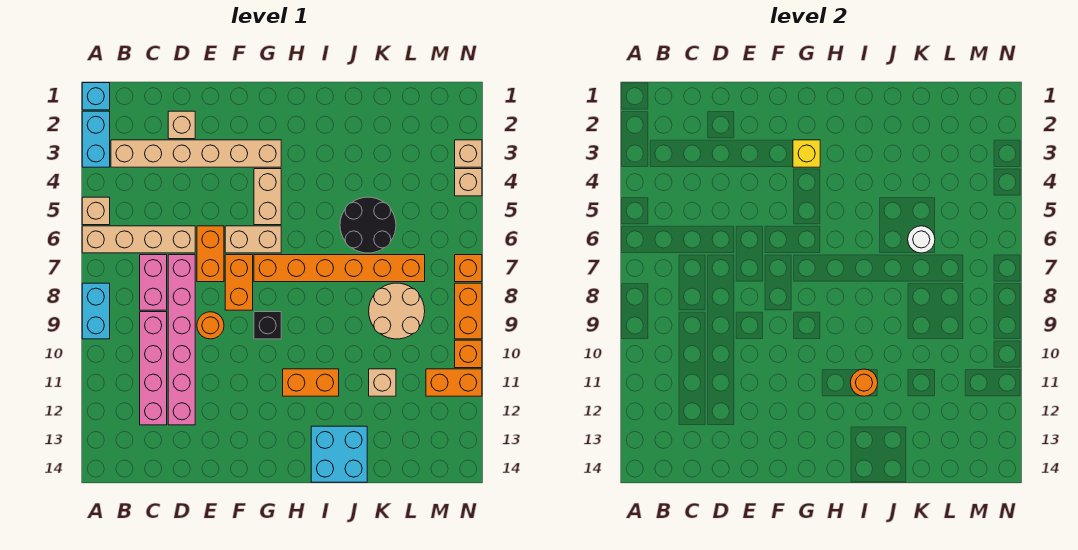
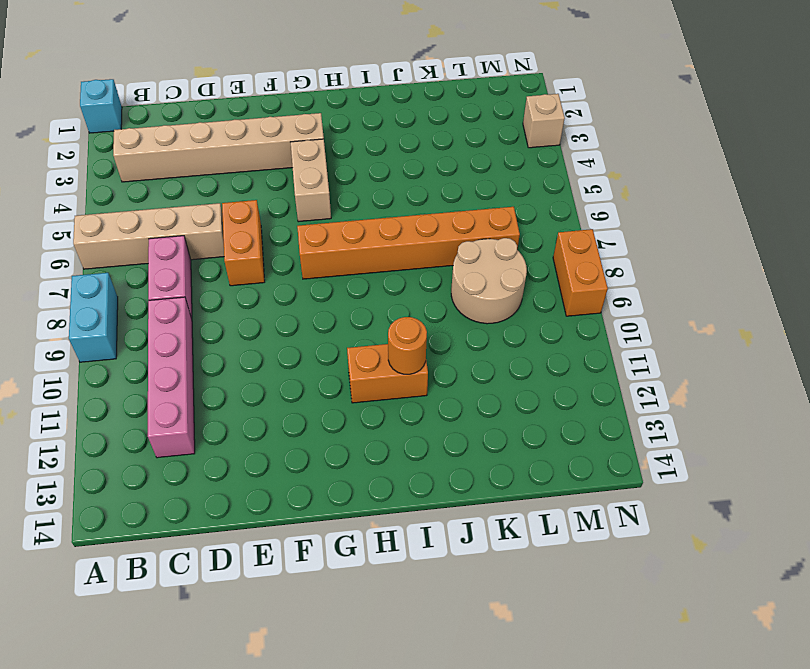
none -> cyan brick A2:A3 level 1
none -> tan brick A5 level 1
none -> tan brick D2 level 1
none -> pink brick D7:D12 level 1

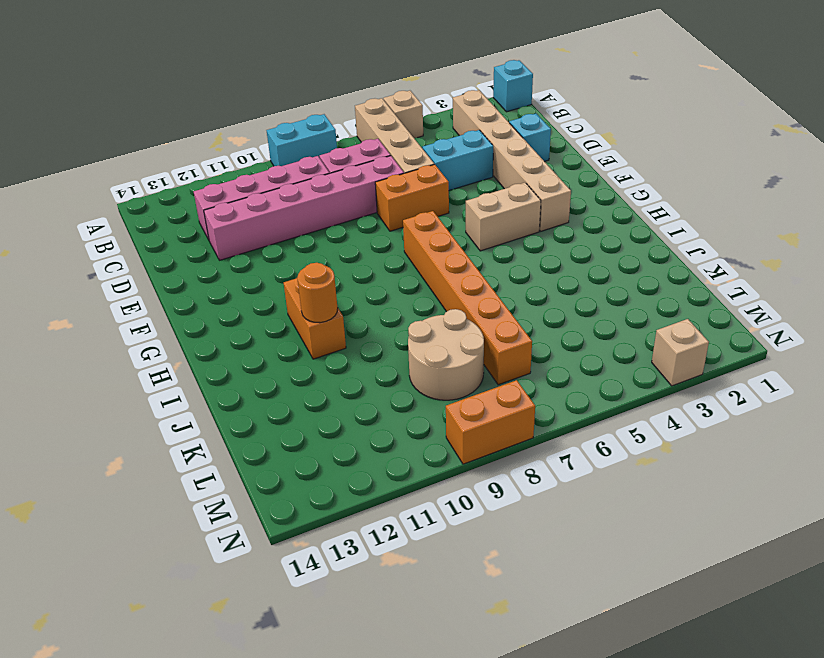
cyan brick D2 level 1 -> tan brick D2 level 1
cyan brick D4:D5 level 1 -> cyan brick A2:A3 level 1
none -> orange round brick E9 level 1
none -> tan brick F6:G6 level 1
none -> orange brick F7:F8 level 1
none -> black brick G9 level 1

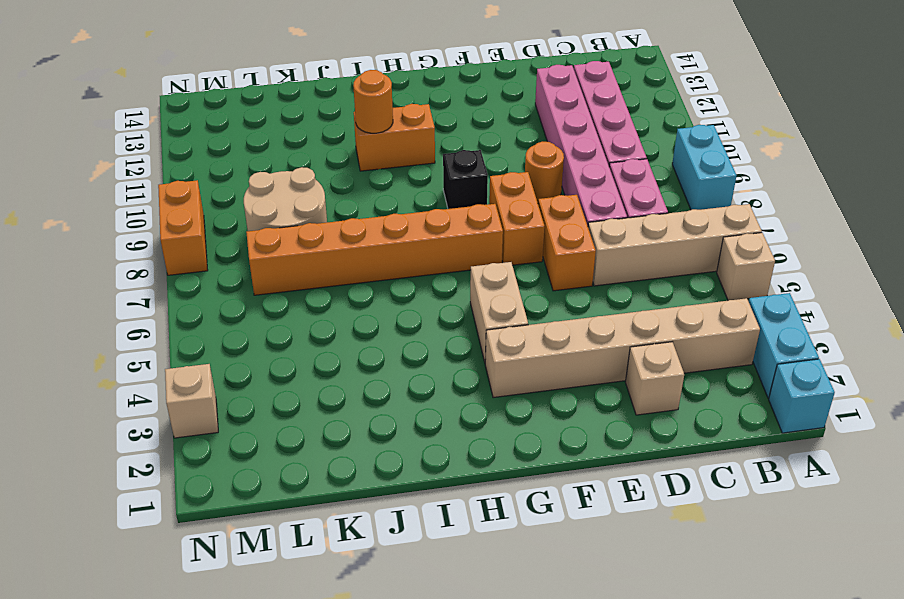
none -> tan brick F6:G6 level 1
none -> cyan brick I13:J14 level 1
none -> black round brick J5:K6 level 1
none -> tan brick K11 level 1

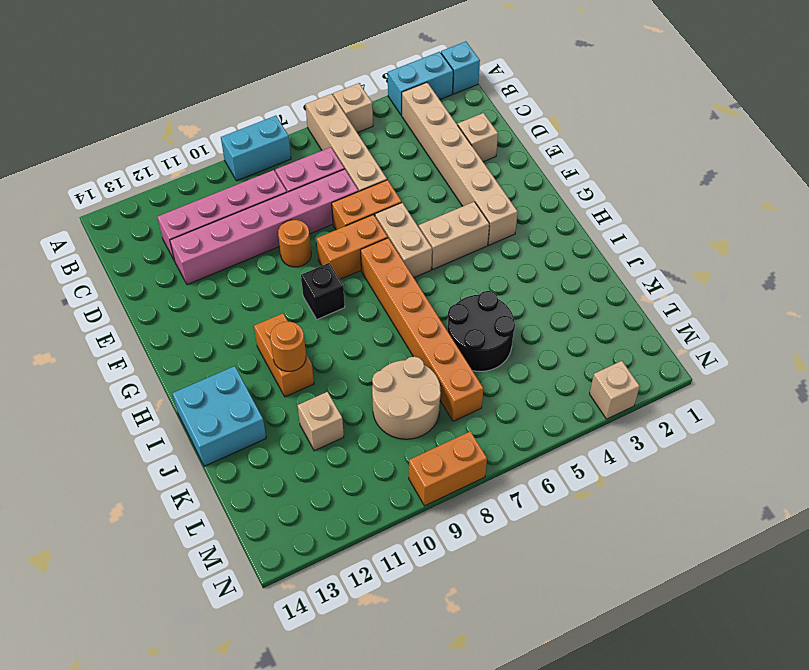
none -> orange brick M11:N11 level 1
none -> tan brick N4 level 1
none -> orange brick N7 level 1
none -> orange brick N10 level 1

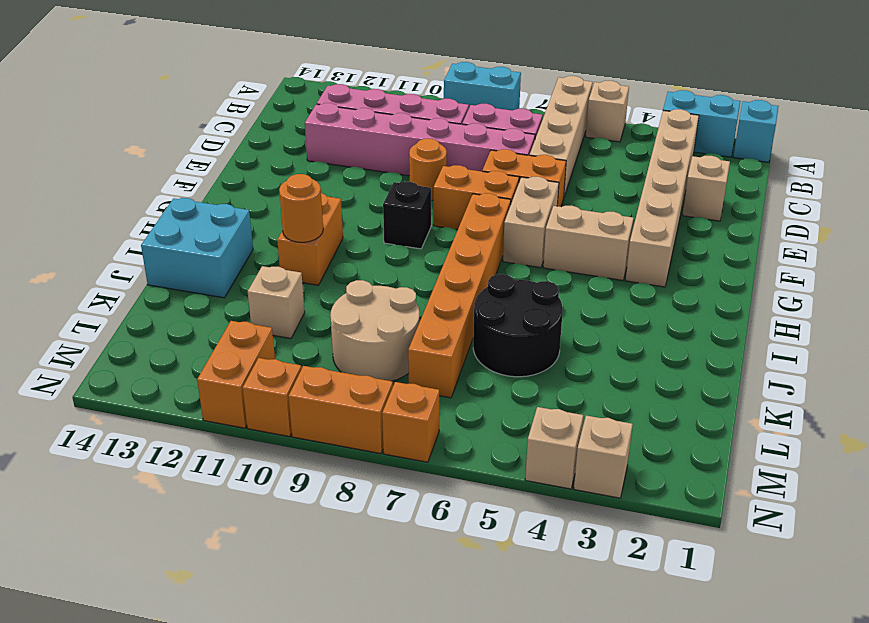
none -> yellow brick G3 level 2
none -> white round brick K6 level 2

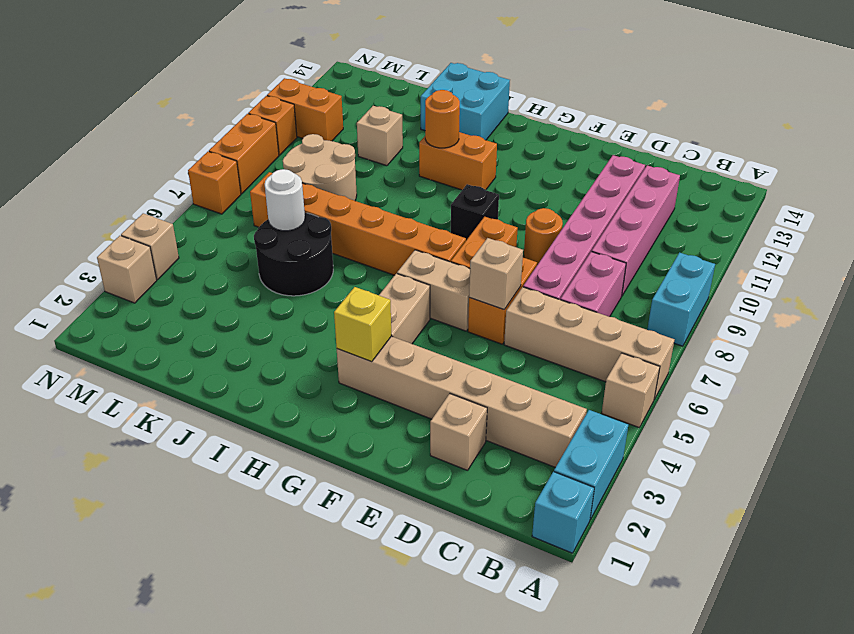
tan brick E6 level 2 -> none

